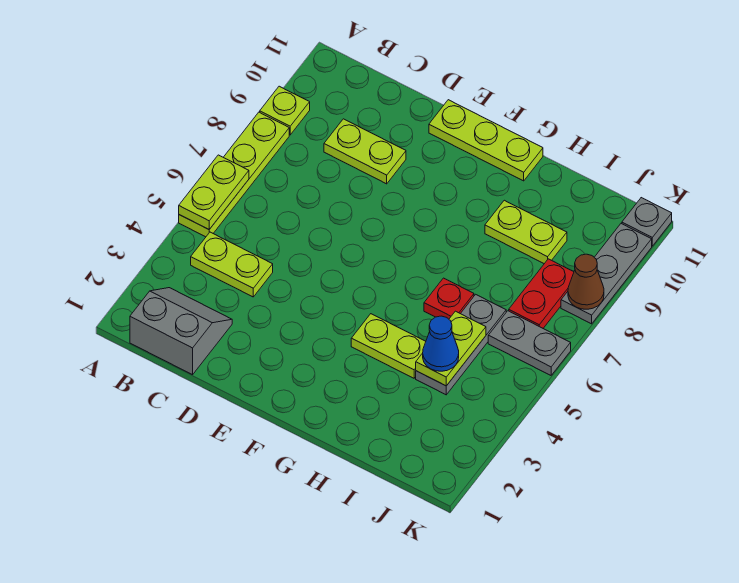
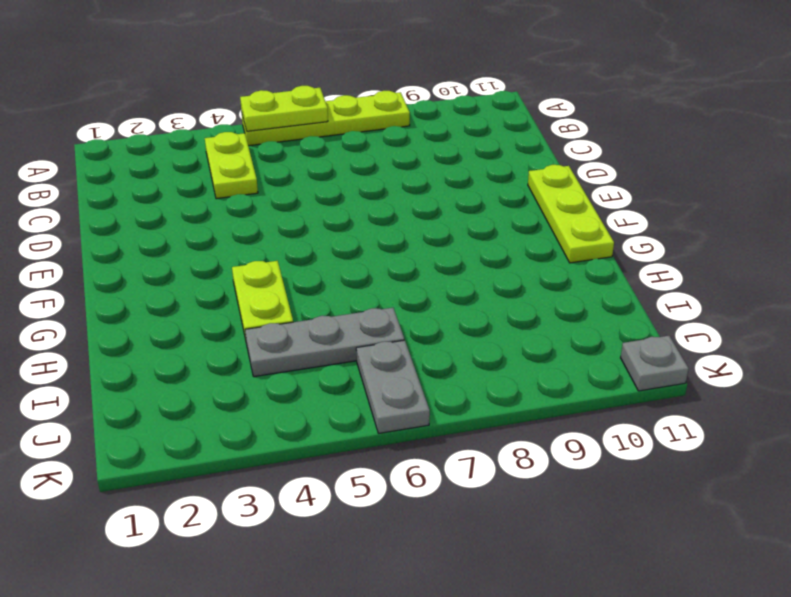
none -> lime plate A9 level 1
none -> grey slope B1:C2 level 1 top 1
none -> lime plate C9:D9 level 1

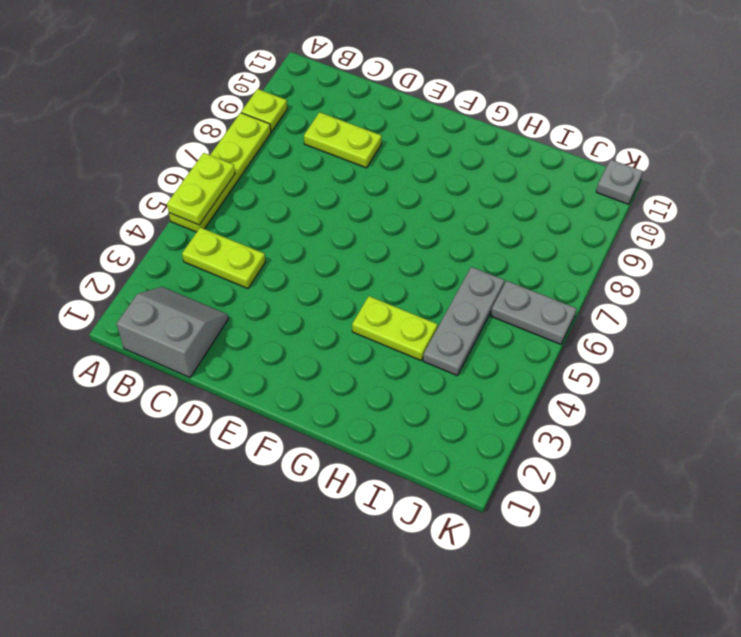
none -> lime plate E11:G11 level 1
none -> red plate H6 level 1
none -> lime plate H9:I9 level 1

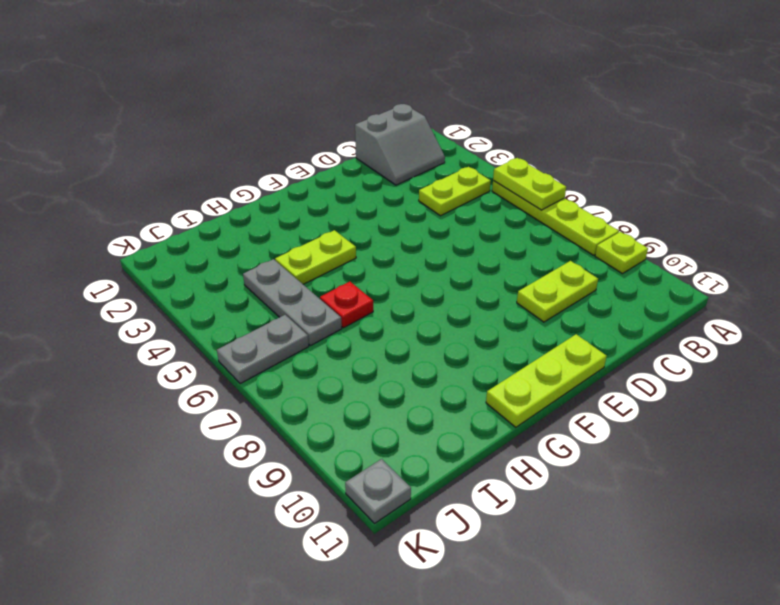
none -> lime plate H9:I9 level 1
none -> red plate J7:J8 level 1
none -> grey plate K8:K10 level 1

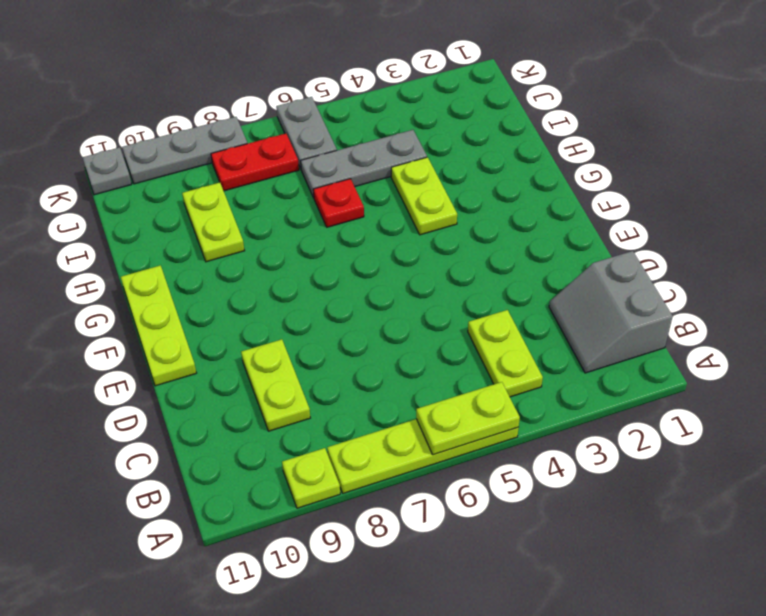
none -> lime plate I4:I5 level 2
none -> brown cone K8 level 2
none -> blue cone I4 level 3

